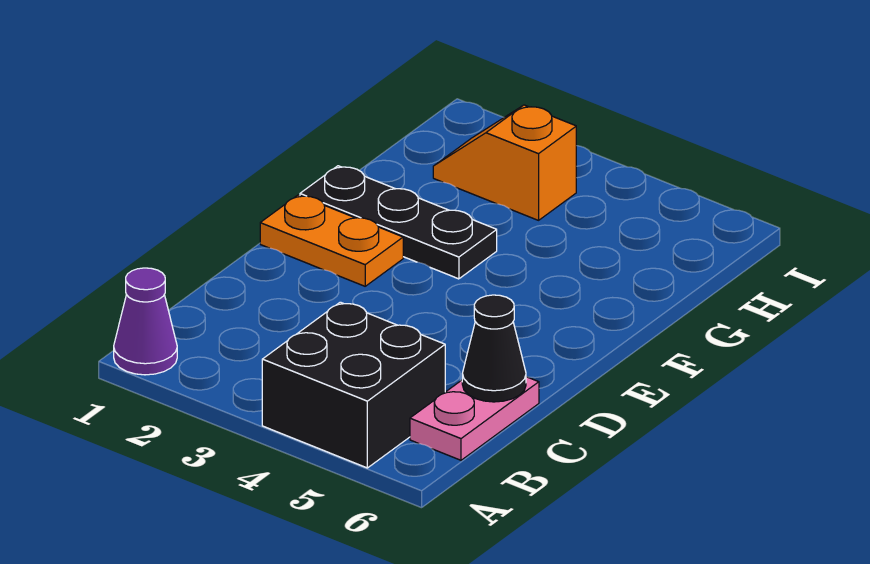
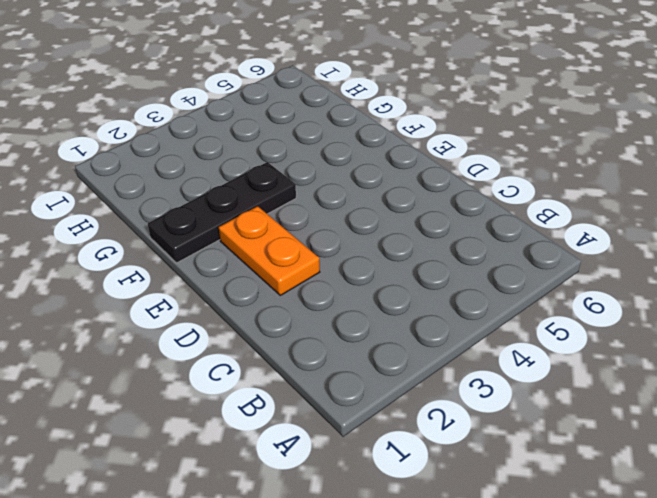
orange plate D2:E2 level 1 -> orange plate E1:E2 level 1
none -> purple cone A1 level 1
none -> black brick A4:B5 level 1

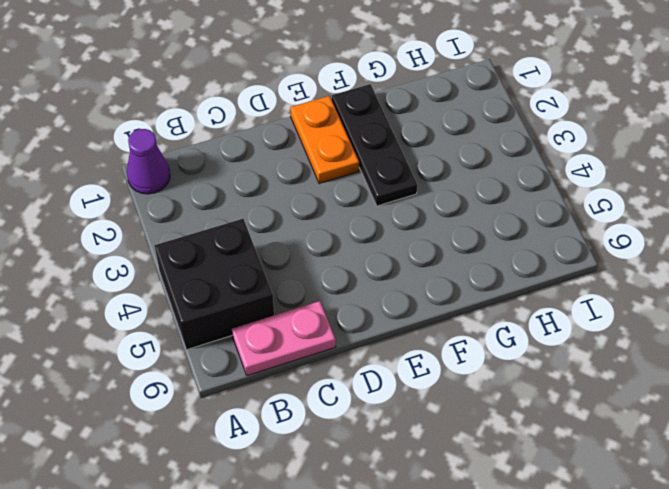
none -> orange slope H2:H3 level 1 top 3
none -> black cone C6 level 2

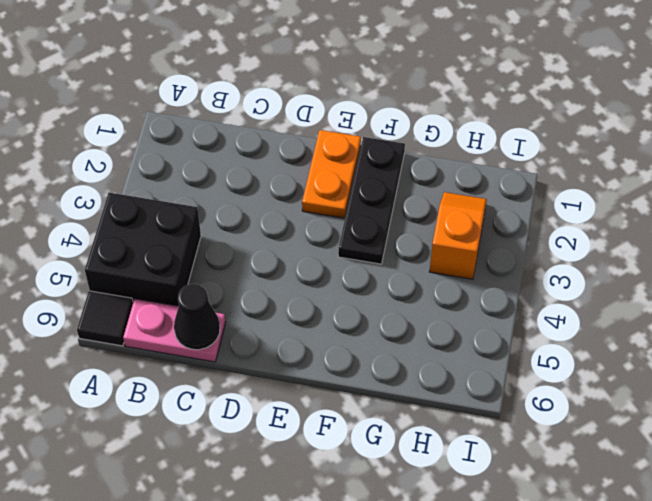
black tile A6 level 1 -> none
none -> purple cone A1 level 1

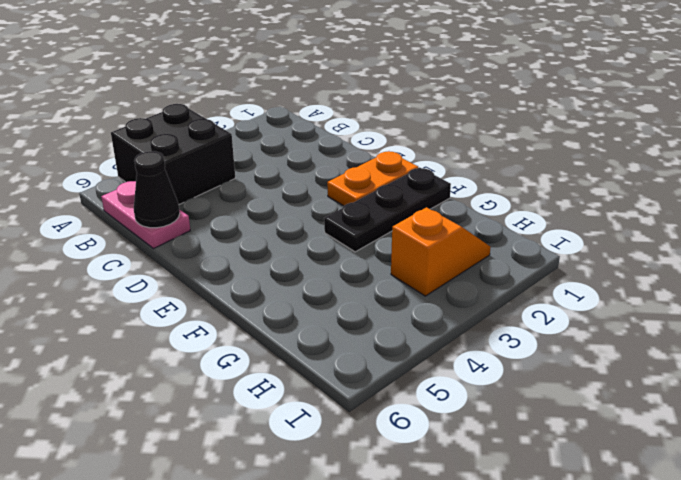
none -> purple cone A1 level 1

